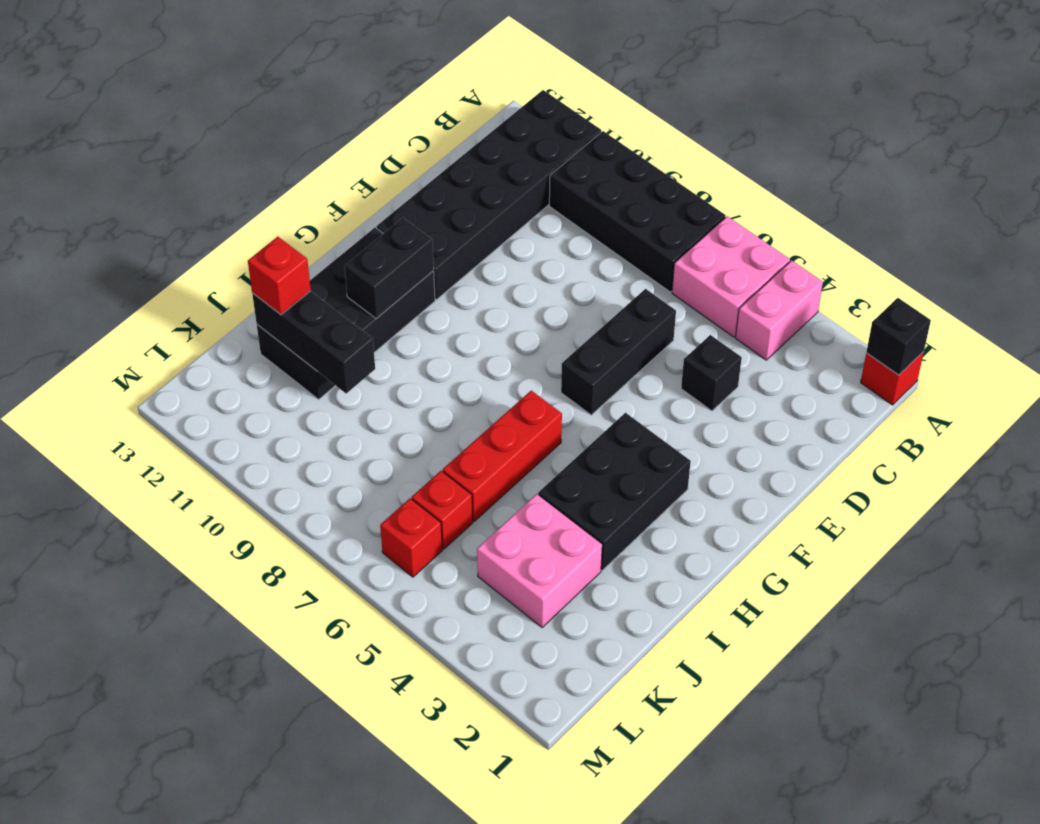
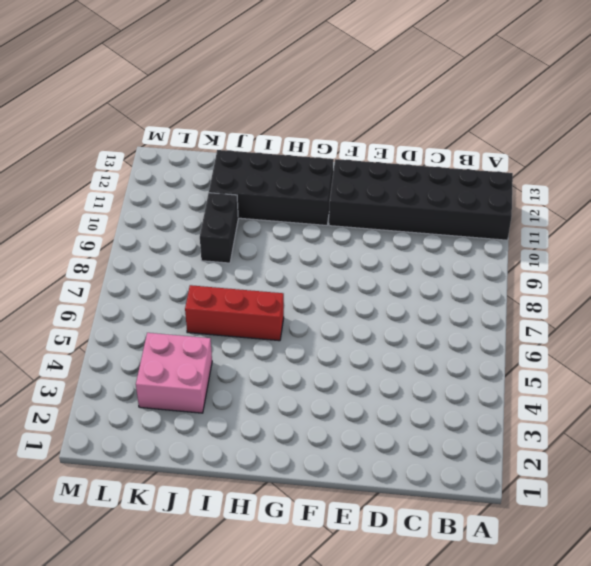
black brick J9:J10 level 1 -> black brick G11:H11 level 2
none -> red brick A1 level 1
none -> pink brick A4:B4 level 1
none -> pink brick A5:B6 level 1

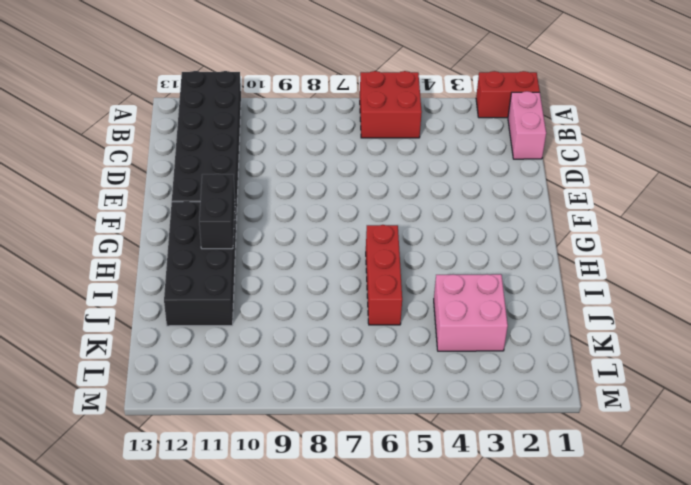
red brick A1:A2 level 1 -> red brick A1 level 1
red brick A5:B6 level 1 -> pink brick A5:B6 level 1
pink brick B1:C1 level 1 -> pink brick A4:B4 level 1
none -> black brick A7:B10 level 1
none -> black brick D4 level 1
none -> black brick D6:F6 level 1

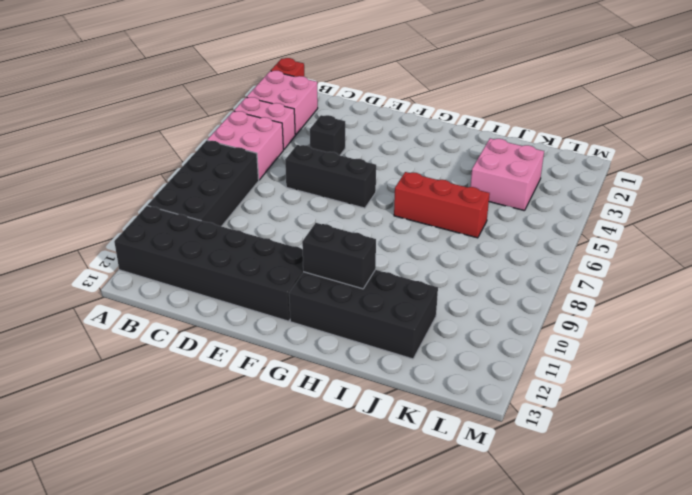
pink brick A2:B3 level 1 -> none
none -> black brick G3:I4 level 1
none -> red brick K6 level 1
none -> red brick L6 level 1

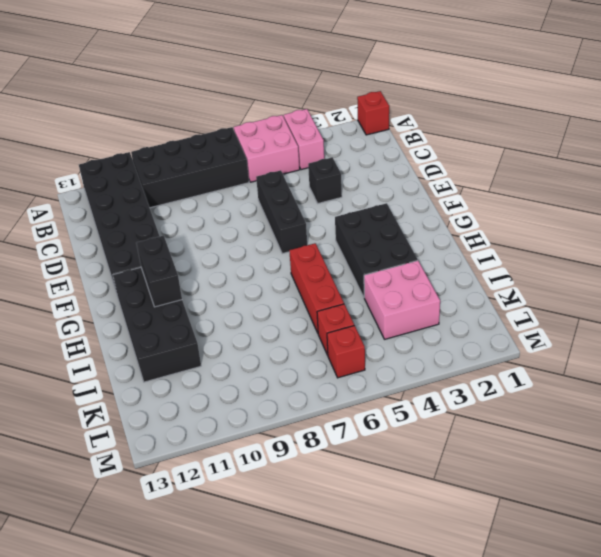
none -> black brick A1 level 2
none -> black brick J10:J12 level 2
none -> red brick J12 level 3

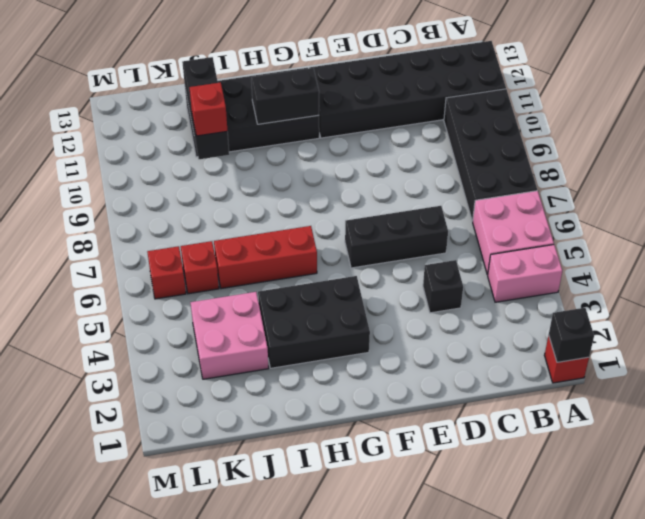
red brick J10 level 3 -> red brick J12 level 3

